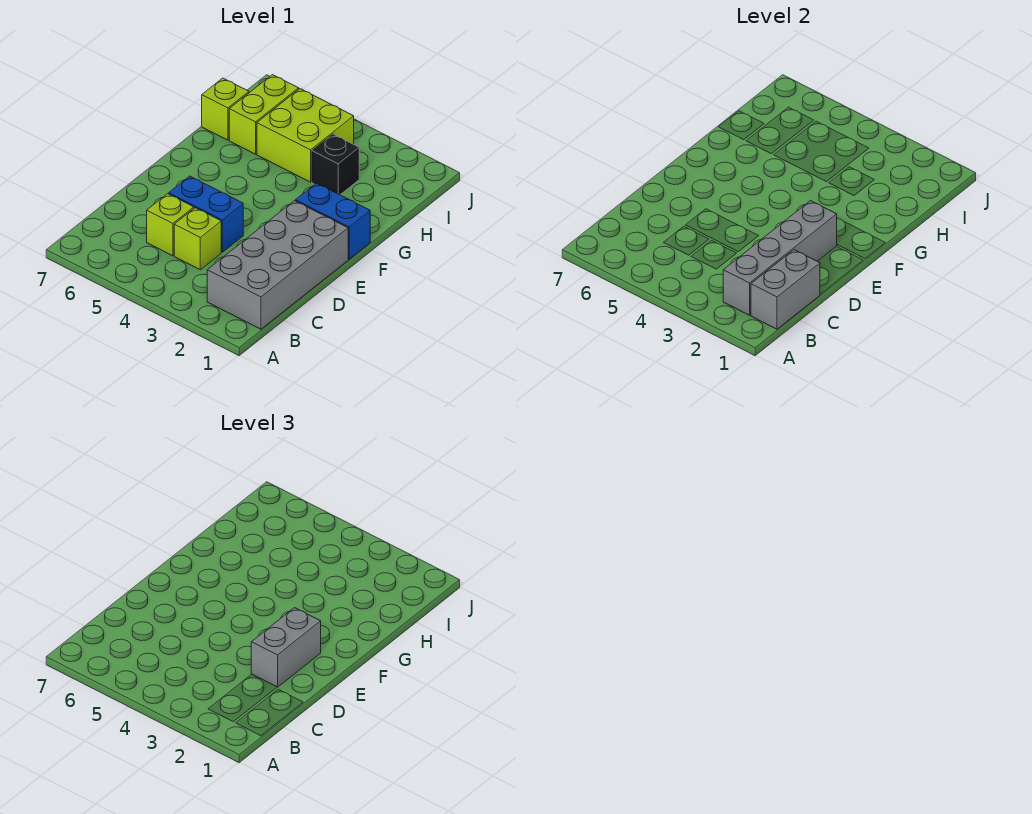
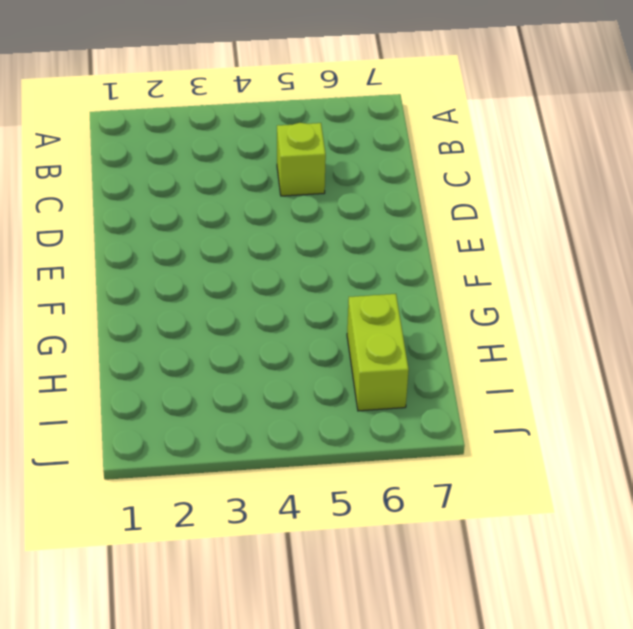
none -> grey brick B1:E2 level 1
none -> lime brick C4 level 1
none -> blue brick D4:D5 level 1

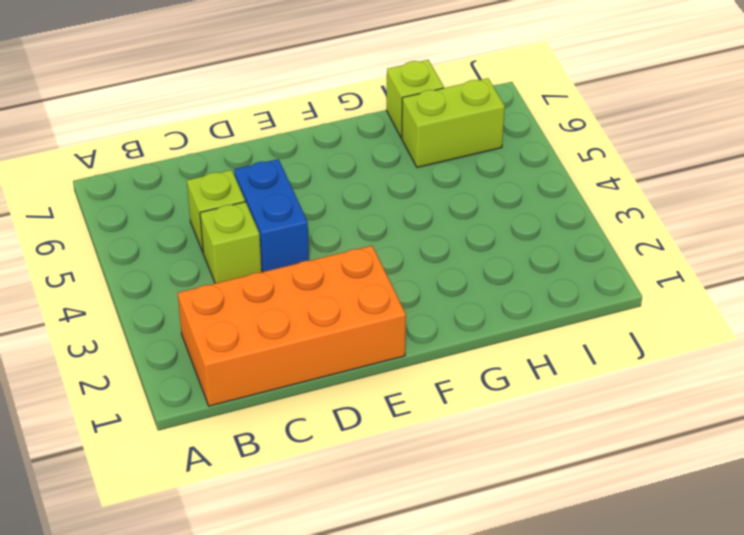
orange brick B1:E2 level 1 -> grey brick B1:E2 level 1
none -> blue brick F1:F2 level 1
none -> black brick H3 level 1
none -> lime brick H4:I5 level 1

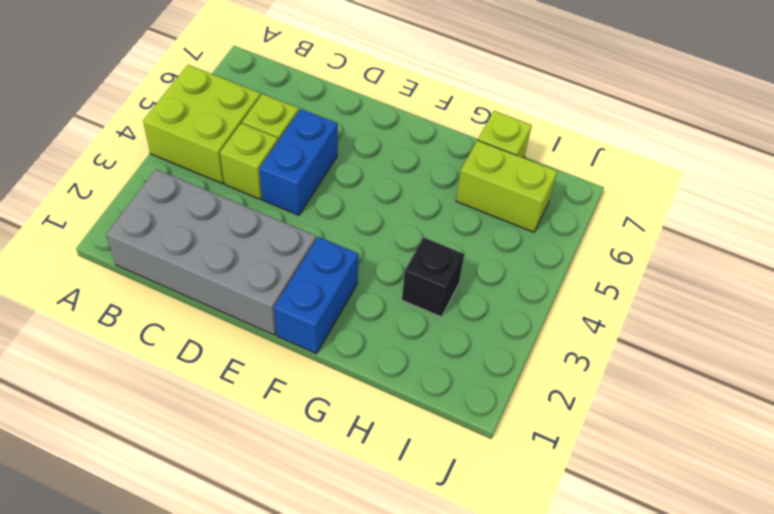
lime brick A4:B5 level 1 -> lime brick H4:I5 level 1
none -> grey brick B1:C1 level 2
none -> grey brick B2:E2 level 2
none -> grey brick D2:E2 level 3

